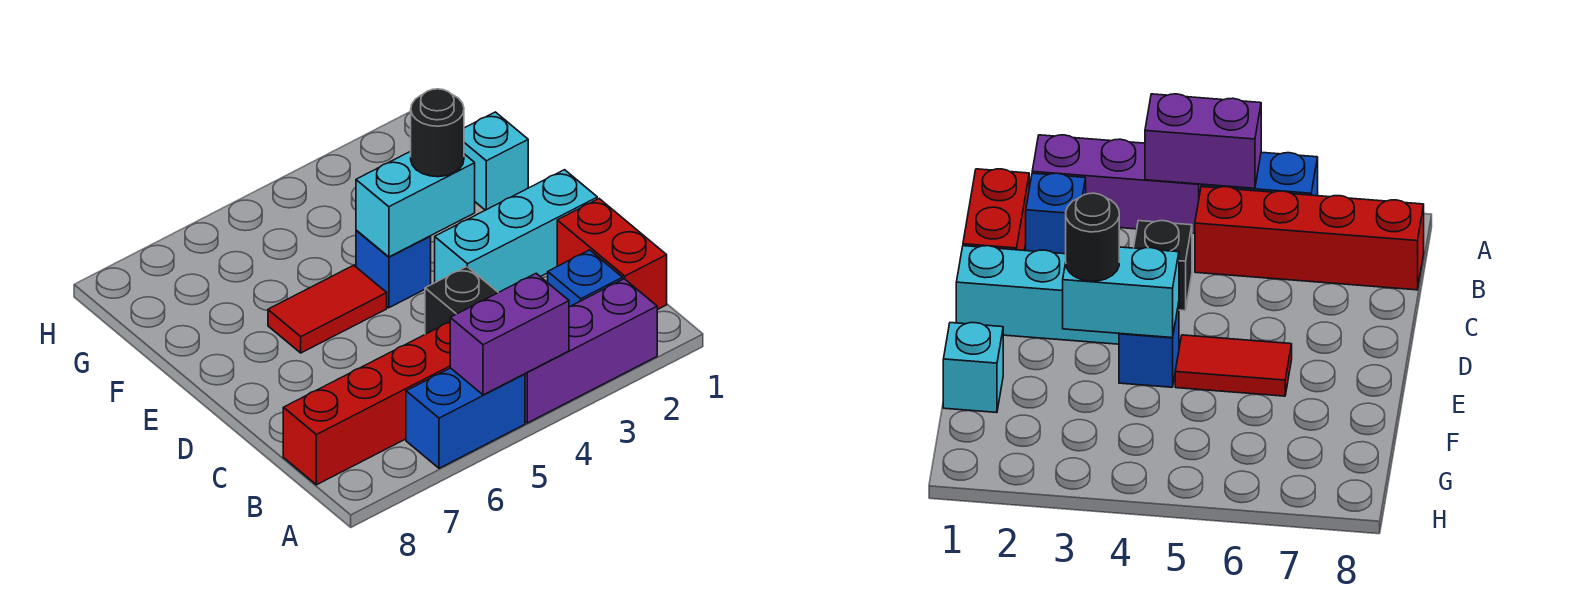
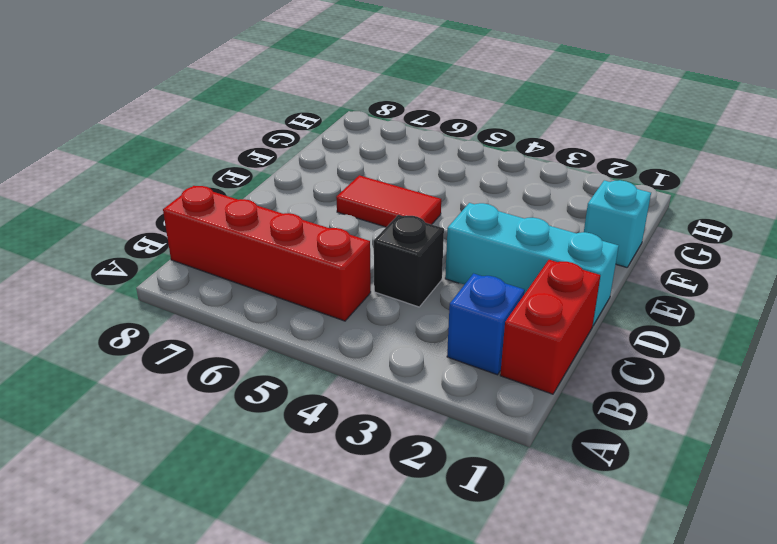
none -> purple brick A2:A4 level 1
none -> blue brick A5:A6 level 1
none -> blue brick E4 level 1

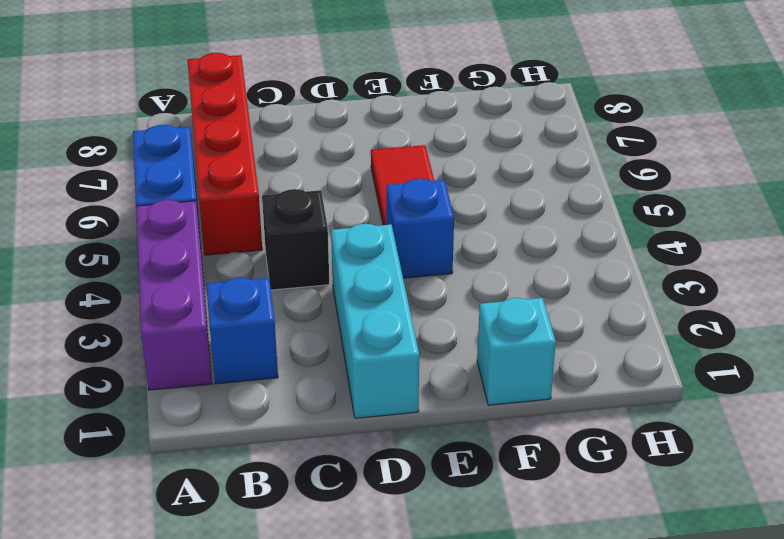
none -> red brick B1:C1 level 1
none -> purple brick A4:A5 level 2
none -> cyan brick E3:E4 level 2

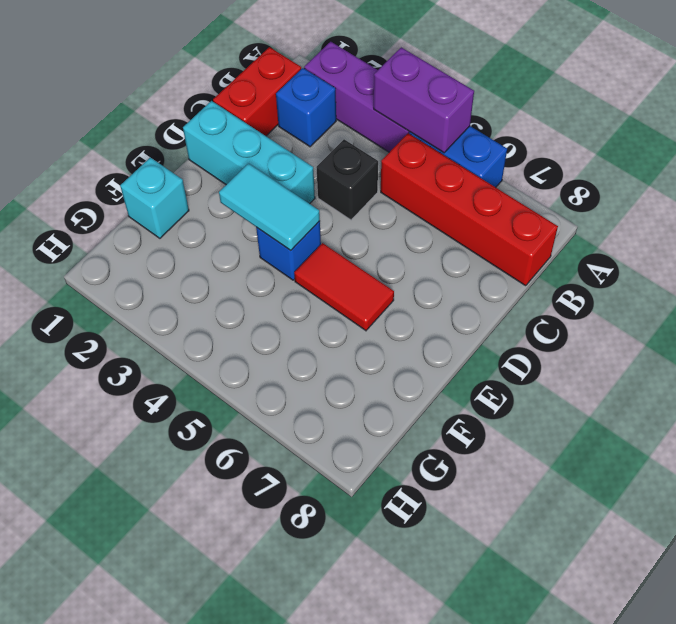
cyan tile E3:E4 level 2 -> cyan brick E3:E4 level 2
none -> black round brick E3 level 3

